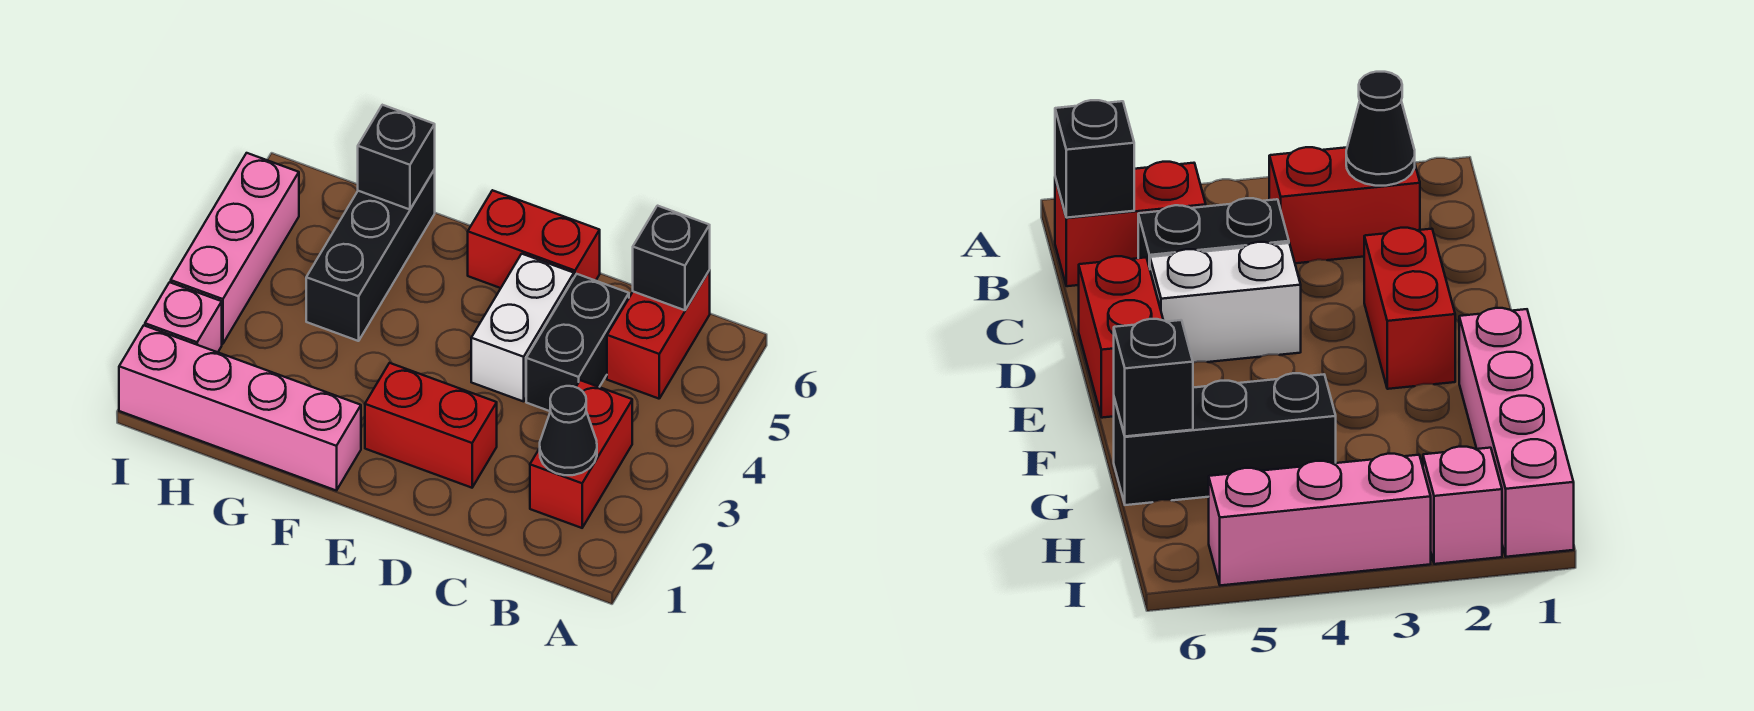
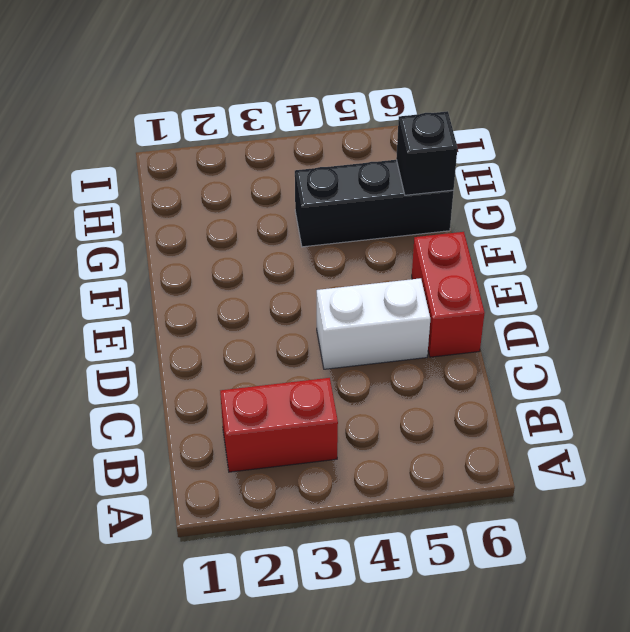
none -> red brick B5:B6 level 1
none -> black brick C4:C5 level 1
none -> red brick D2:E2 level 1

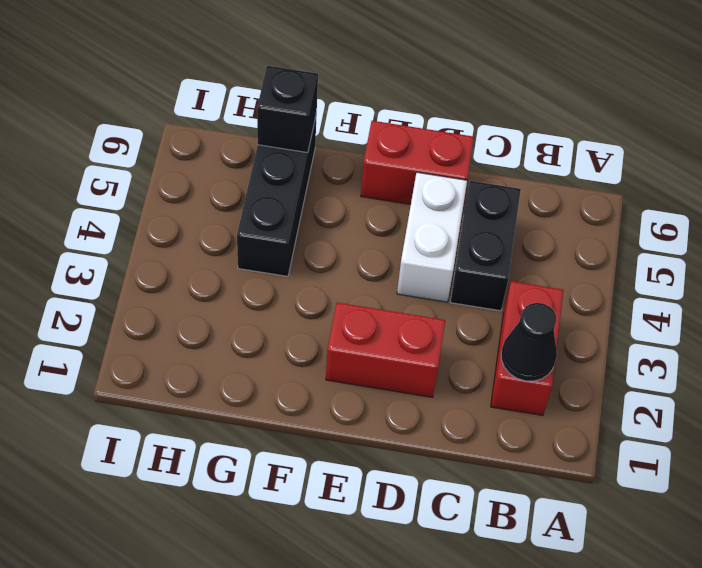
none -> red brick B5:B6 level 1
none -> pink brick F1:I1 level 1
none -> pink brick I2 level 1

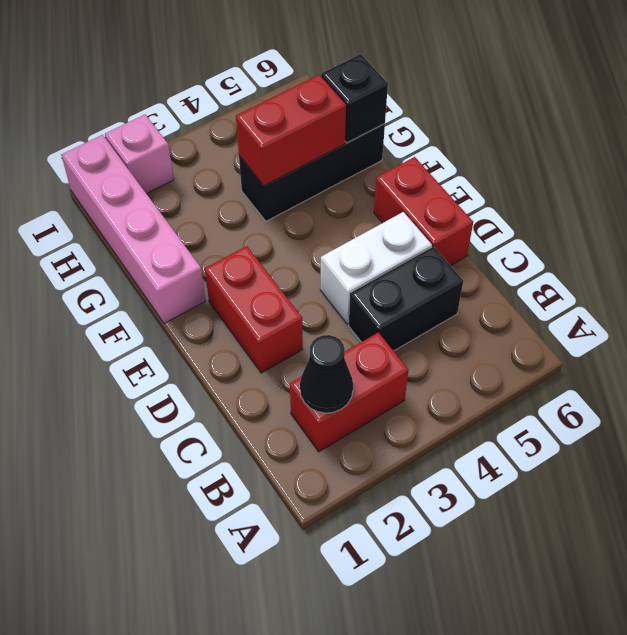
red brick G4:G5 level 2 -> red brick B5:B6 level 1
none -> pink brick I3:I5 level 1
none -> black brick B6 level 2

